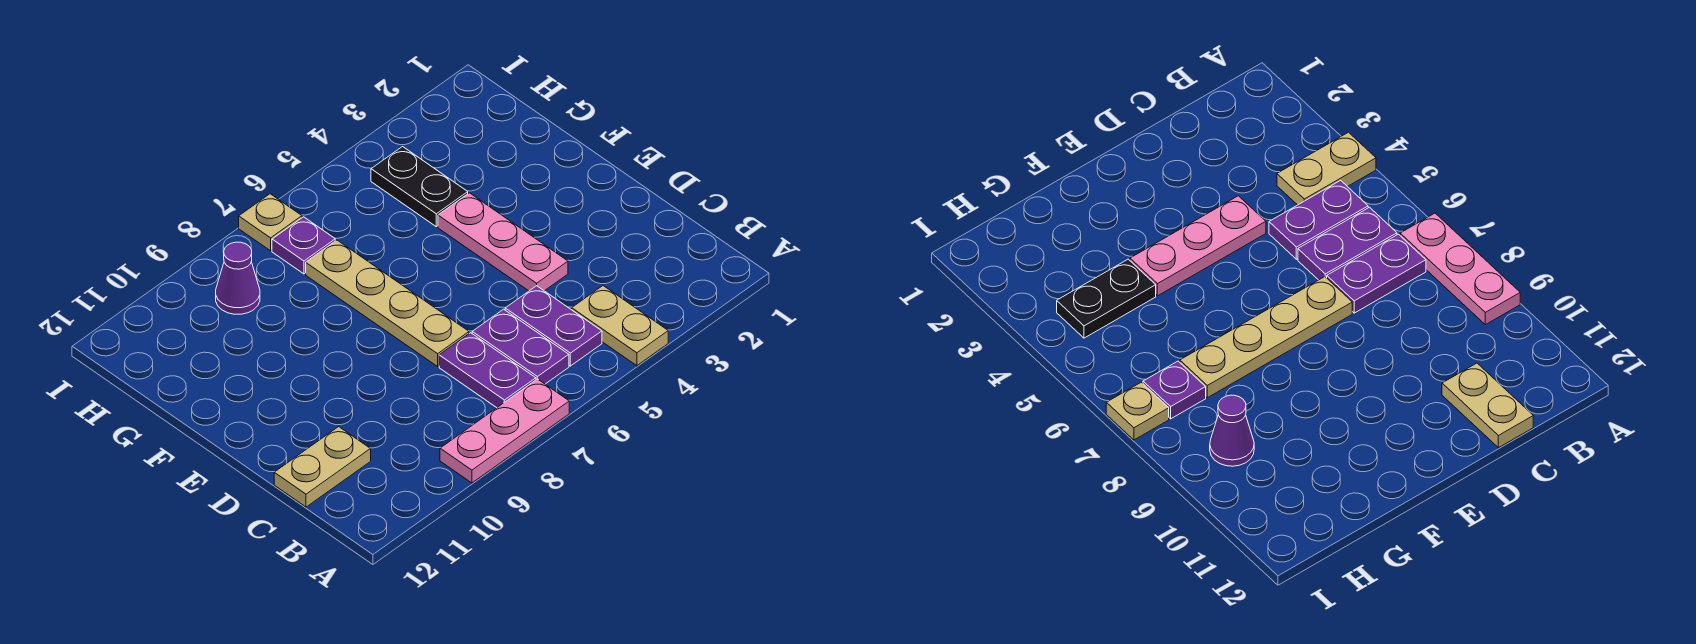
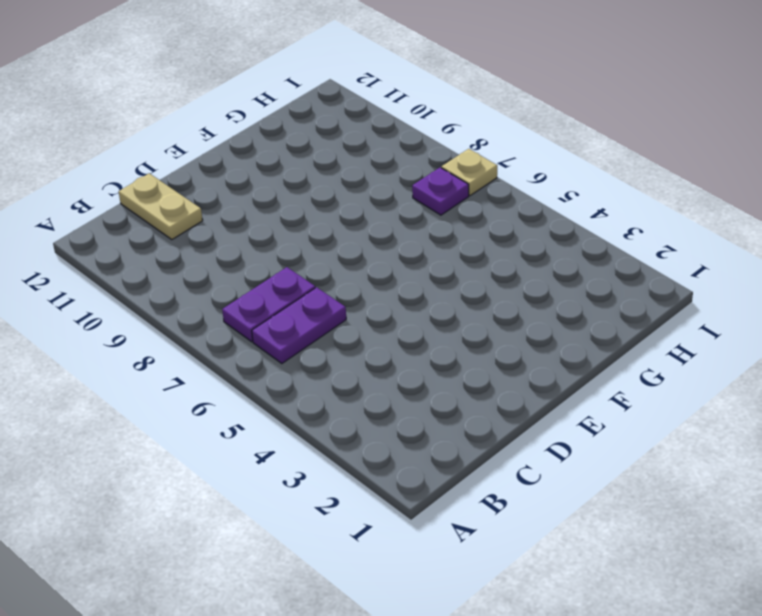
none -> tan plate A4:B4 level 1
none -> pink plate A7:A9 level 1
none -> purple plate B5:C5 level 1

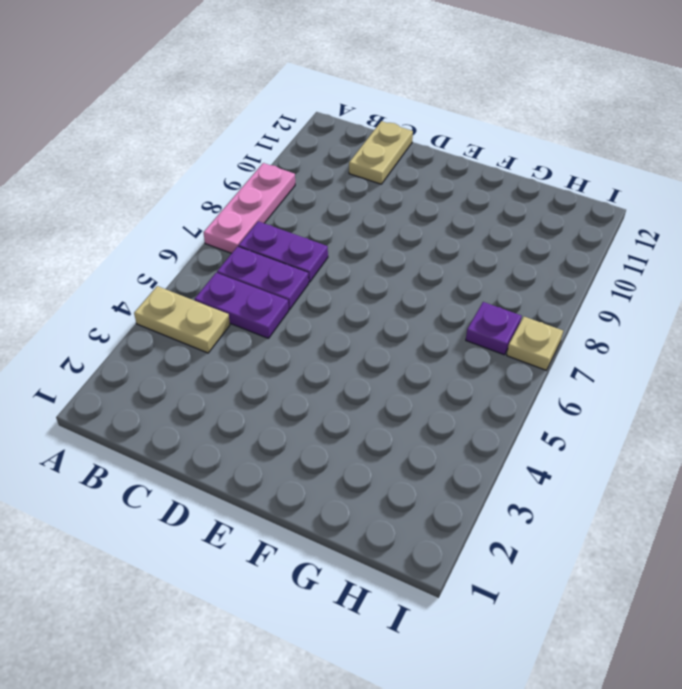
none -> pink plate D4:F4 level 1
none -> tan plate D7:G7 level 1
none -> black plate G4:H4 level 1

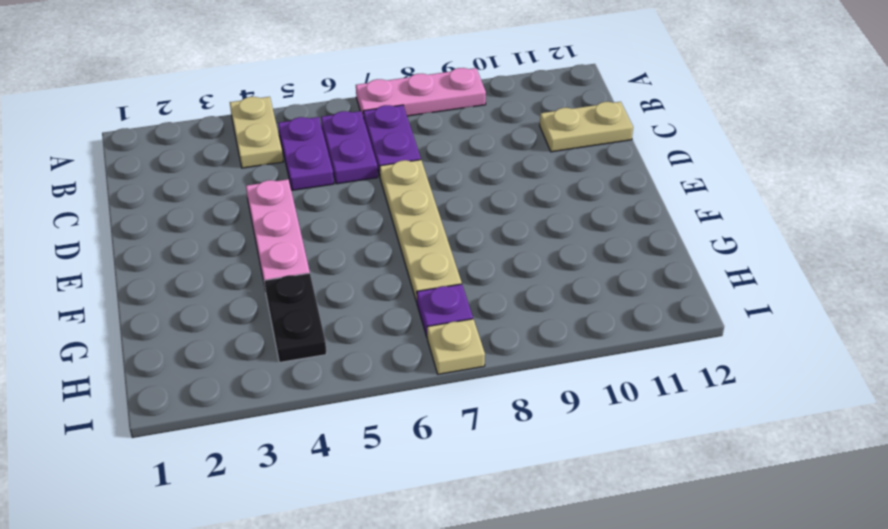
none -> purple cone H9 level 1

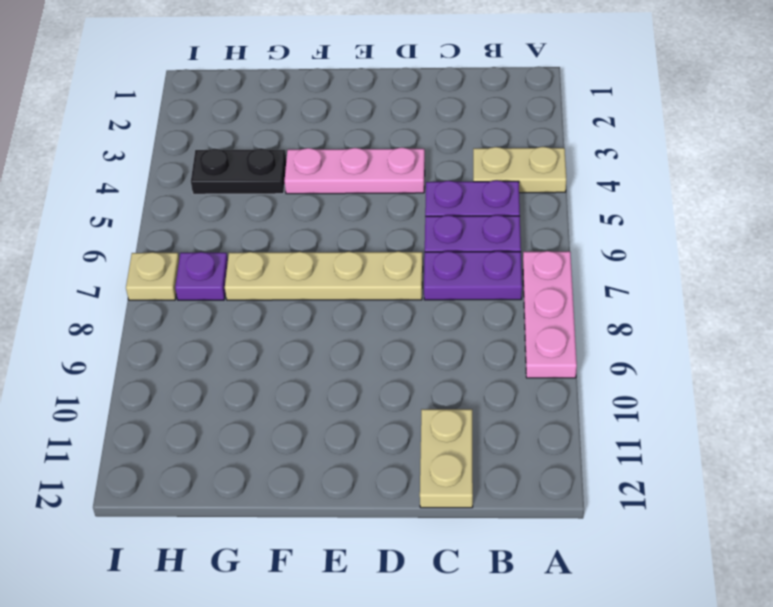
none -> purple cone H9 level 1

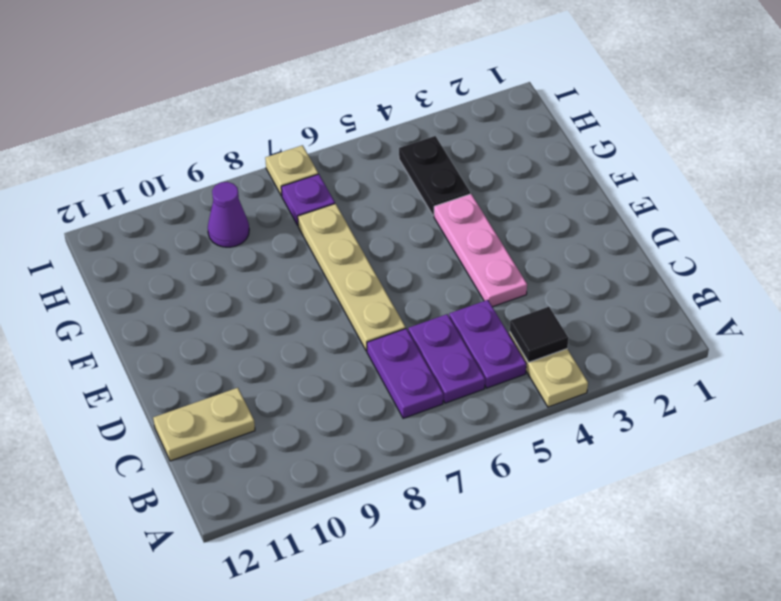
black tile B4 level 2 -> none
none -> pink plate A7:A9 level 1

